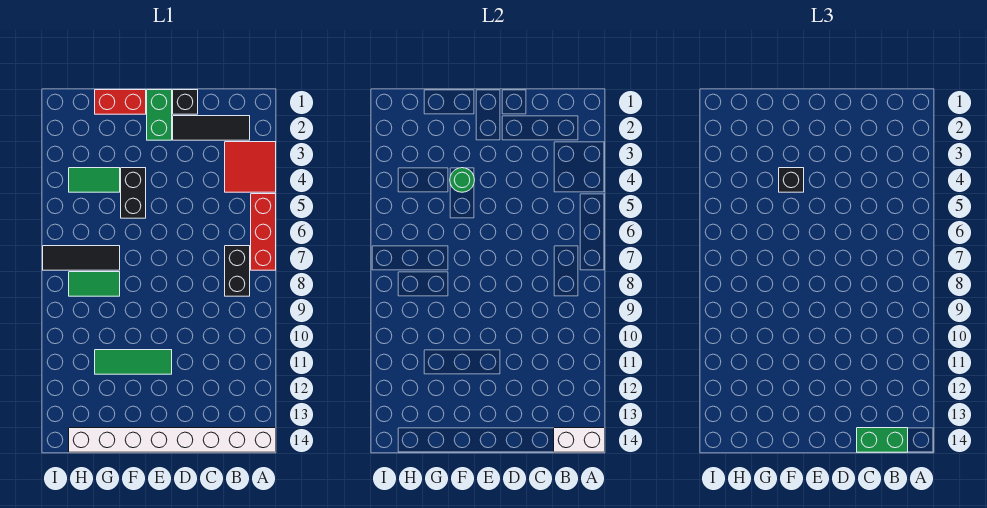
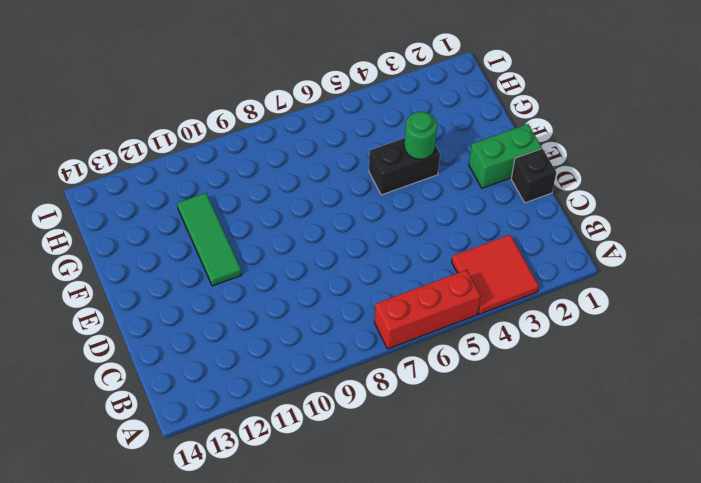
none -> white brick A14:H14 level 1
none -> black tile B2:D2 level 1
none -> black brick B7:B8 level 1

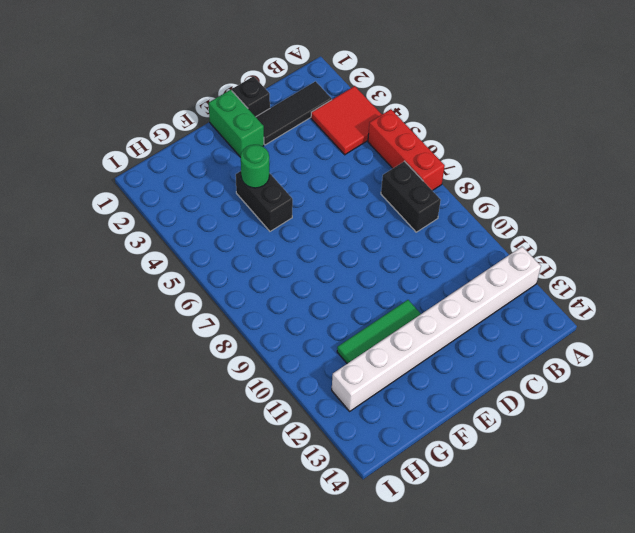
white brick A12:H12 level 1 -> white brick A14:H14 level 1
none -> red brick F1:G1 level 1
none -> green tile G4:H4 level 1
none -> black tile G7:I7 level 1

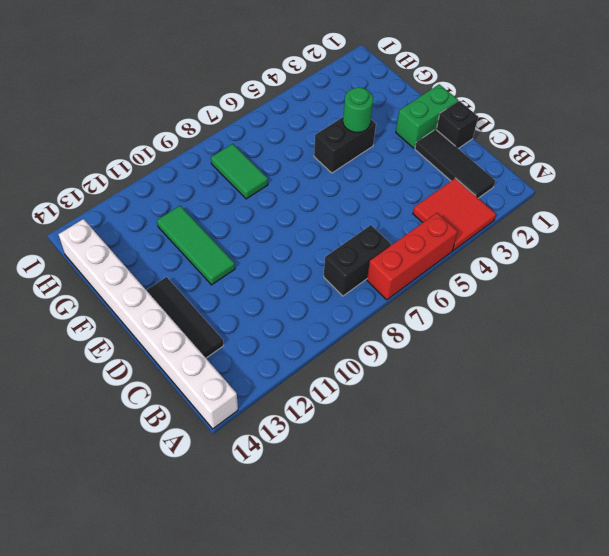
black tile C13:E13 level 1 -> black tile G7:I7 level 1
none -> red brick F1:G1 level 1
none -> green tile G4:H4 level 1
none -> white brick A14:B14 level 2

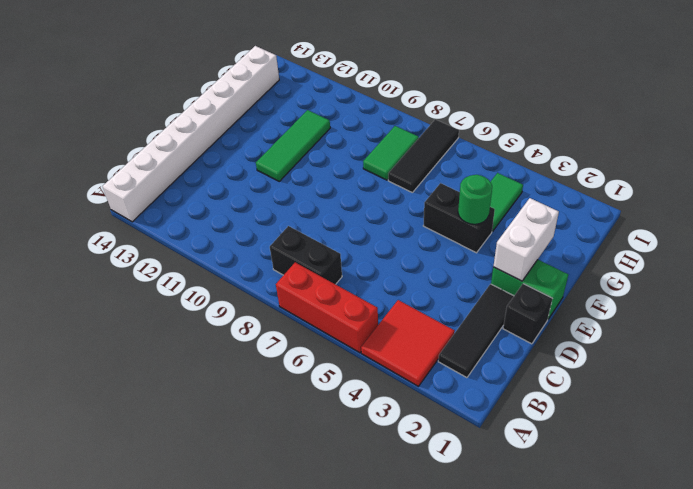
white brick E2:F2 level 2 -> white brick A14:B14 level 2
none -> red brick F1:G1 level 1
none -> green brick B14:C14 level 3
none -> black brick F4 level 3

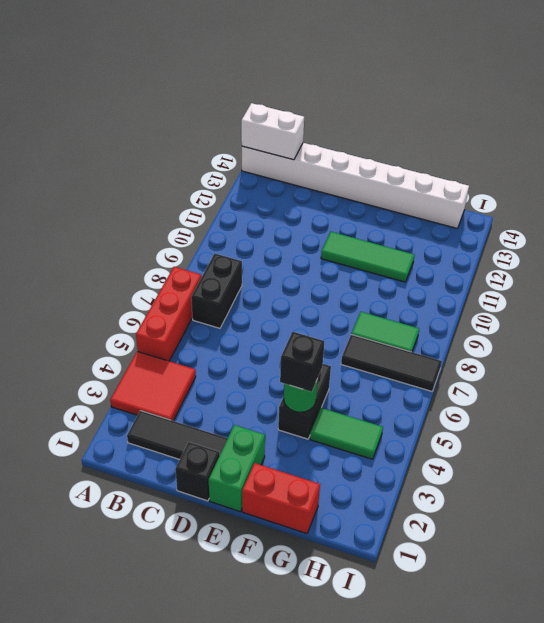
none -> green brick B14:C14 level 3

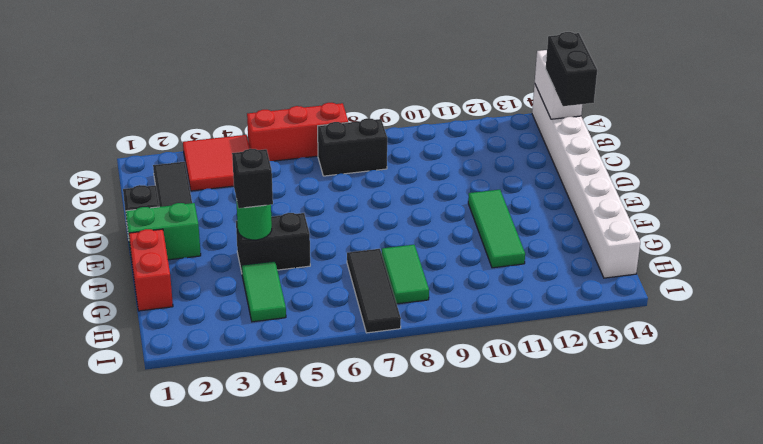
black brick B14:C14 level 3 -> green brick B14:C14 level 3

